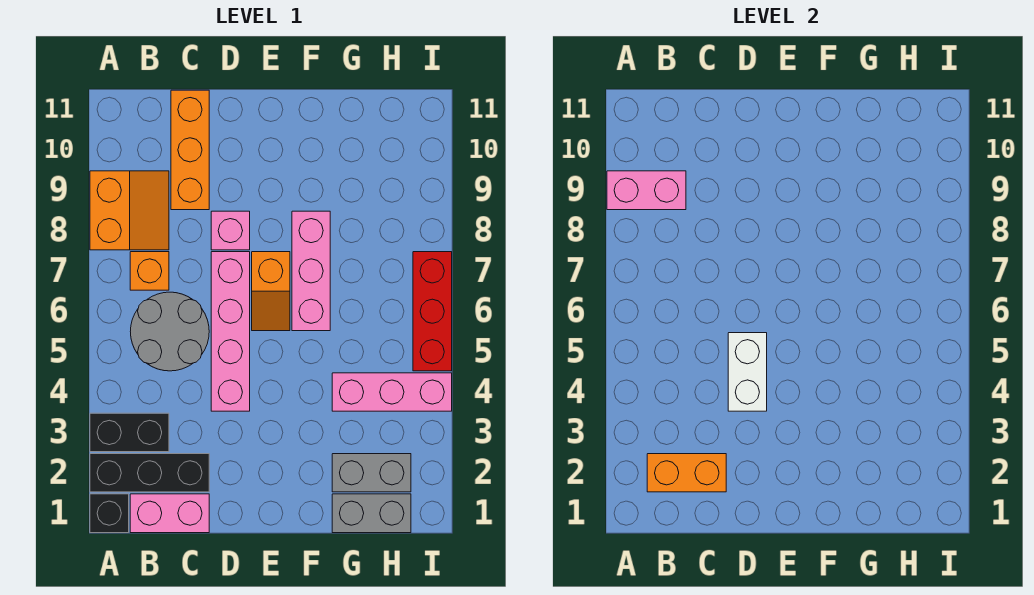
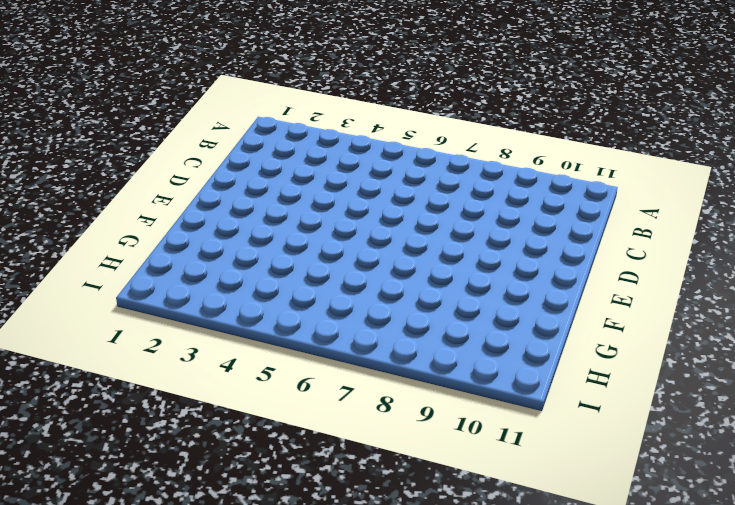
none -> black brick A1 level 1
none -> black brick A2:C2 level 1
none -> black brick A3:B3 level 1

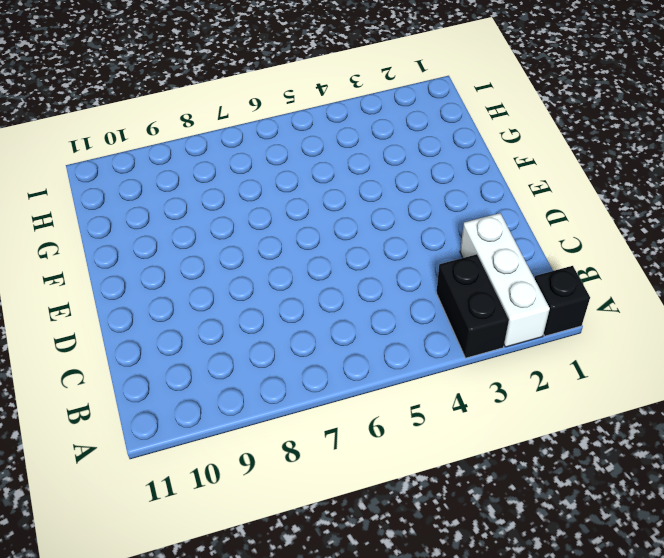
white brick A2:C2 level 1 -> black brick A2:C2 level 1
none -> orange slope A8:B9 level 1 top A
none -> pink brick B1:C1 level 1
none -> grey round brick B5:C6 level 1

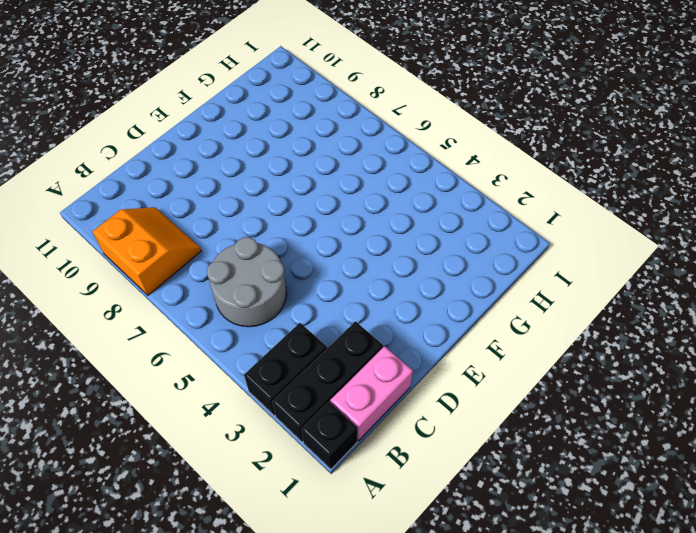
none -> orange brick B7 level 1
none -> orange brick C9:C11 level 1
none -> pink brick D4:D7 level 1

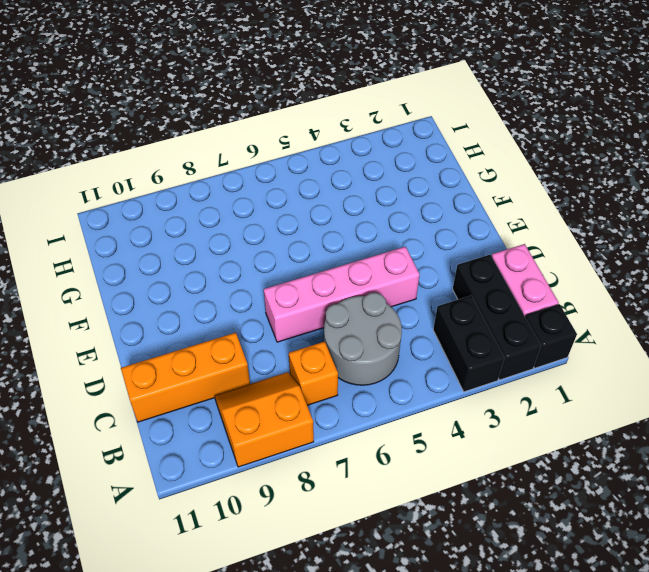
none -> pink brick D8 level 1
none -> orange slope E6:E7 level 1 top 7
none -> pink brick F6:F8 level 1

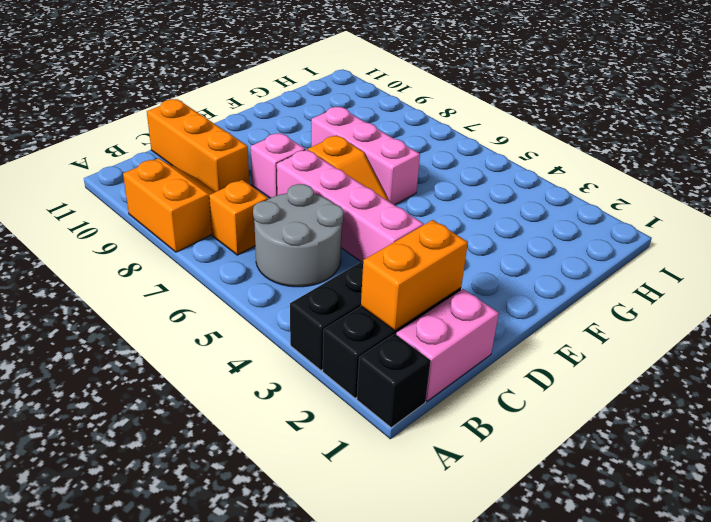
none -> grey brick G1:H1 level 1
none -> grey brick G2:H2 level 1
none -> pink brick G4:I4 level 1

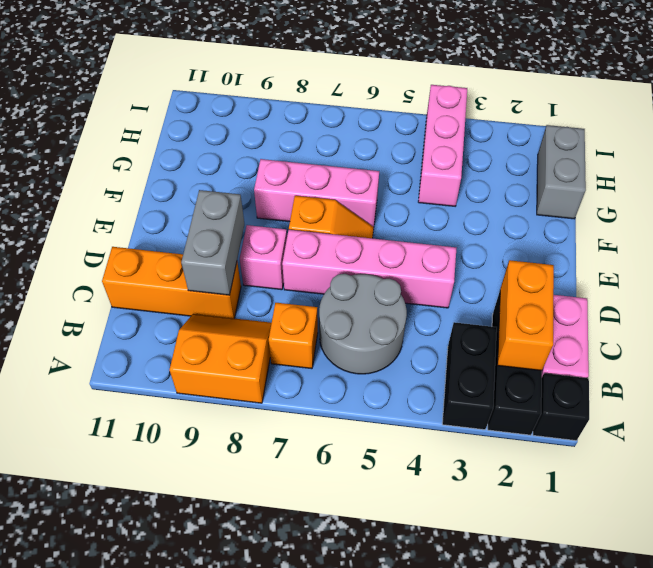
grey brick C9:D9 level 2 -> grey brick G2:H2 level 1
none -> red brick I5:I7 level 1
none -> pink brick A9:B9 level 2
none -> white brick D4:D5 level 2

